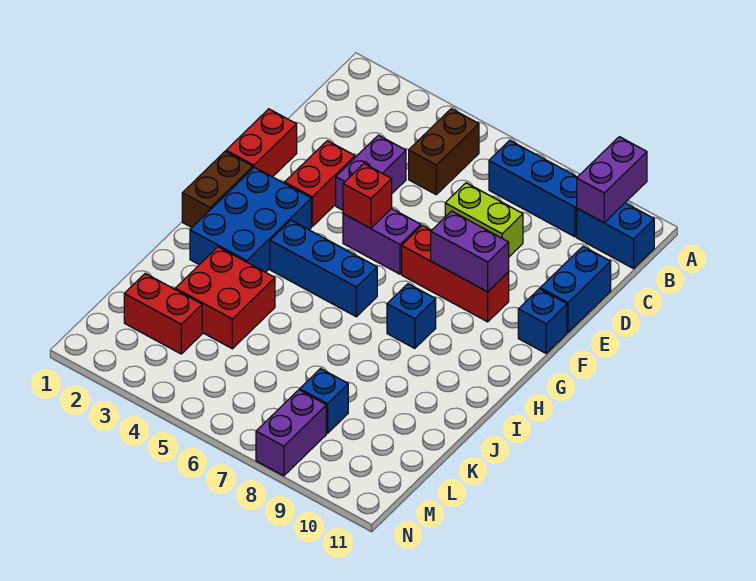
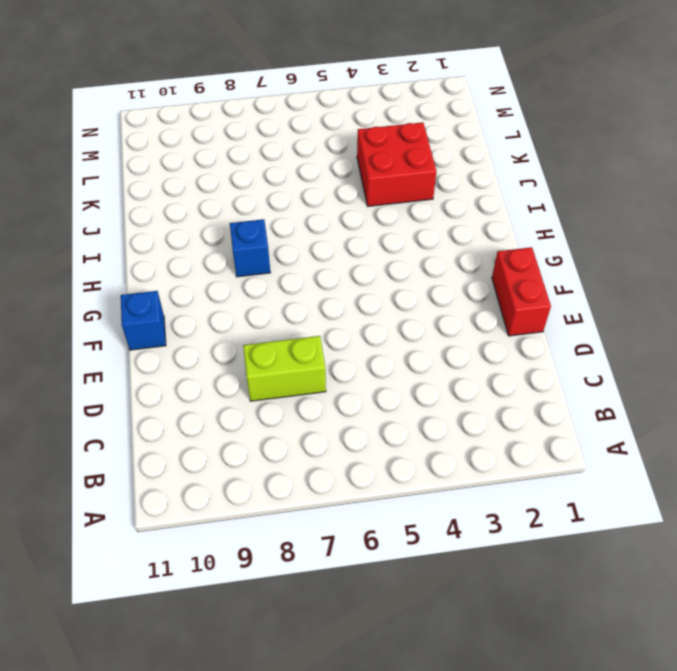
none -> brown brick B5:C5 level 1
none -> blue brick B7:B9 level 1
none -> blue brick B10:B11 level 1

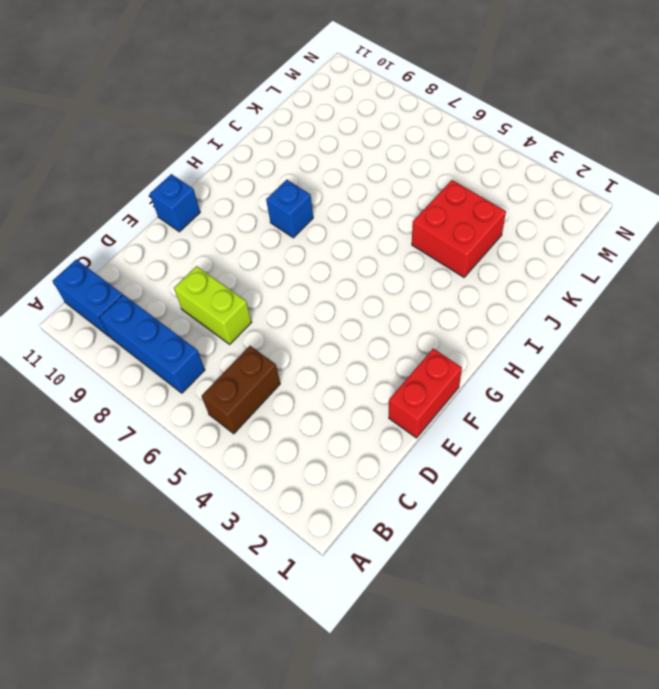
none -> purple brick D4:E4 level 1
none -> blue brick D11:E11 level 1
none -> red brick E3:F3 level 1

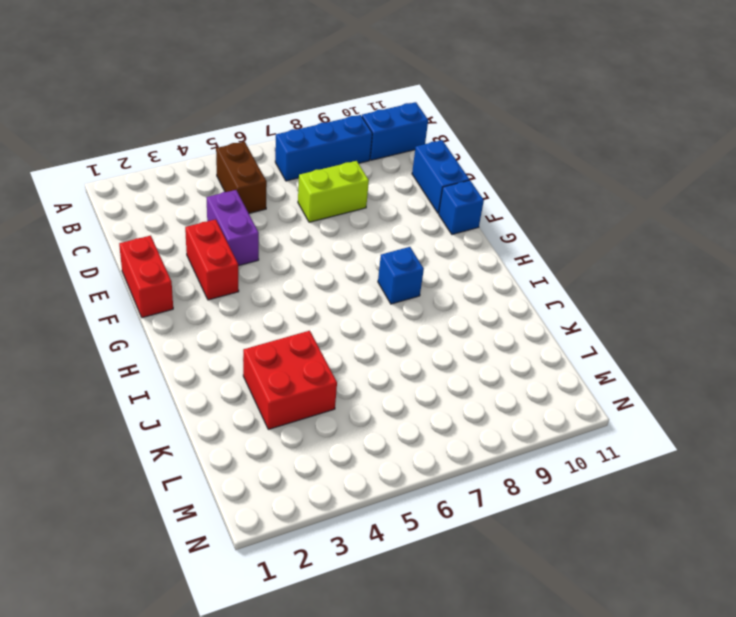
none -> purple brick F5:F6 level 1
none -> red brick F7:F9 level 1
none -> brown brick G1:H1 level 1

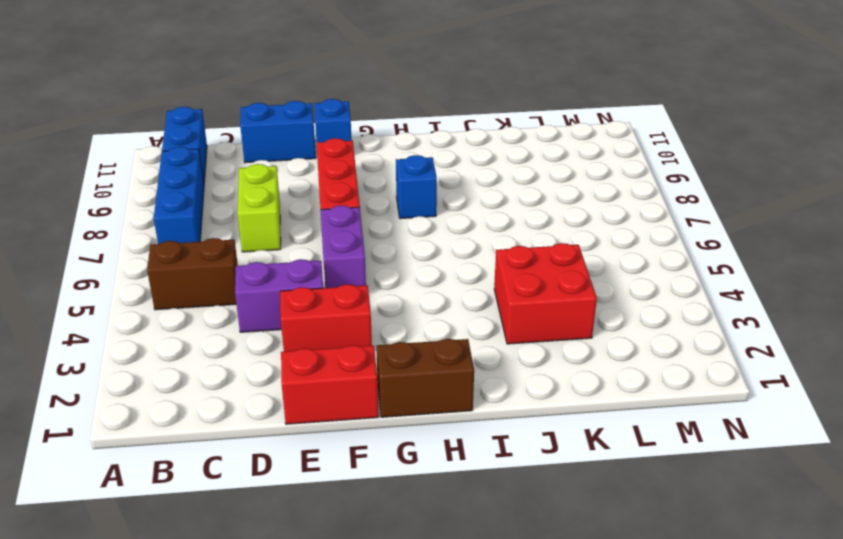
none -> blue brick G2:I3 level 1
none -> blue brick H4:H6 level 1
none -> red brick L2:L3 level 1

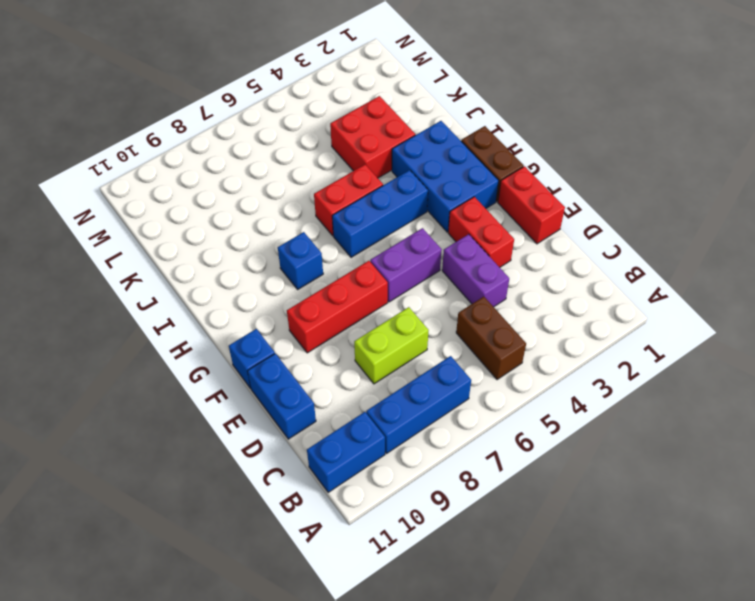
red brick I5:I6 level 1 -> red brick L2:L3 level 1
none -> blue brick L8 level 1
none -> purple brick M8:N8 level 1
none -> purple brick A10:B10 level 2

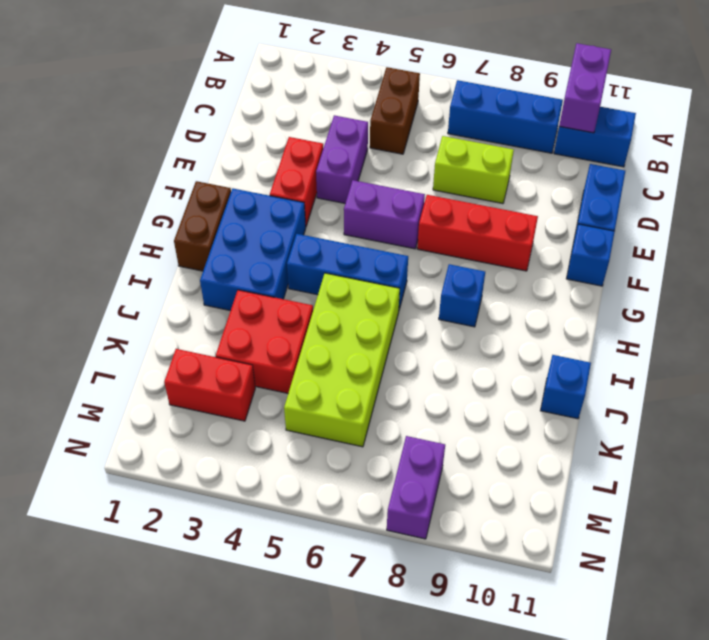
lime brick I5:L6 level 1 -> none
blue brick J11 level 1 -> blue brick L8 level 1
none -> red brick E1:F1 level 1
none -> red brick F5 level 2
none -> purple brick F8:F9 level 2

